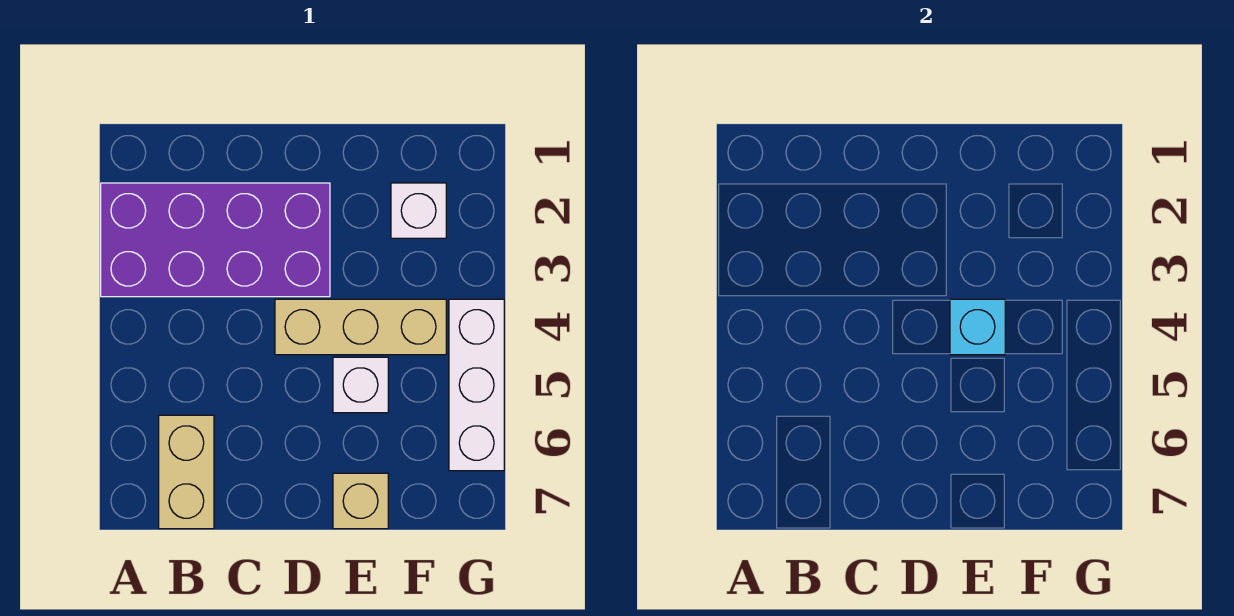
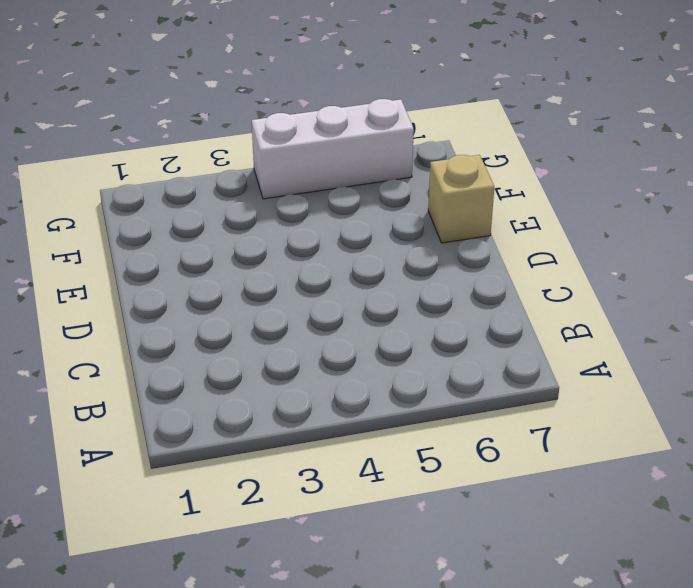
none -> purple brick A2:D3 level 1
none -> tan brick B6:B7 level 1

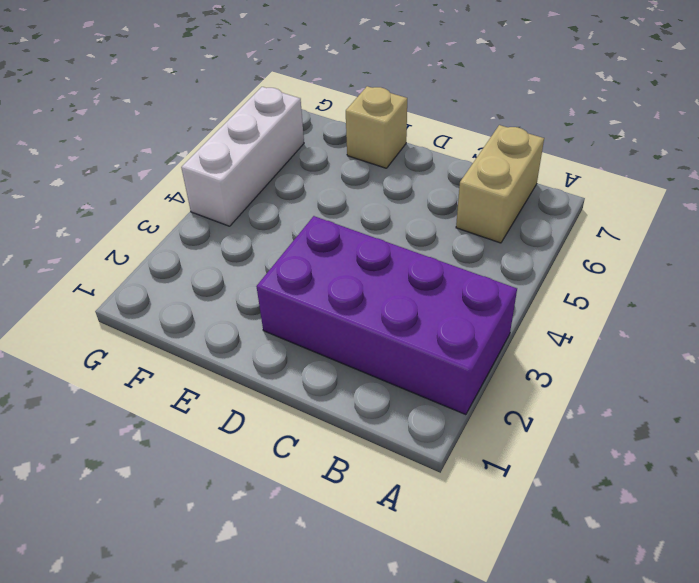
none -> tan brick D4:F4 level 1
none -> white brick E5 level 1

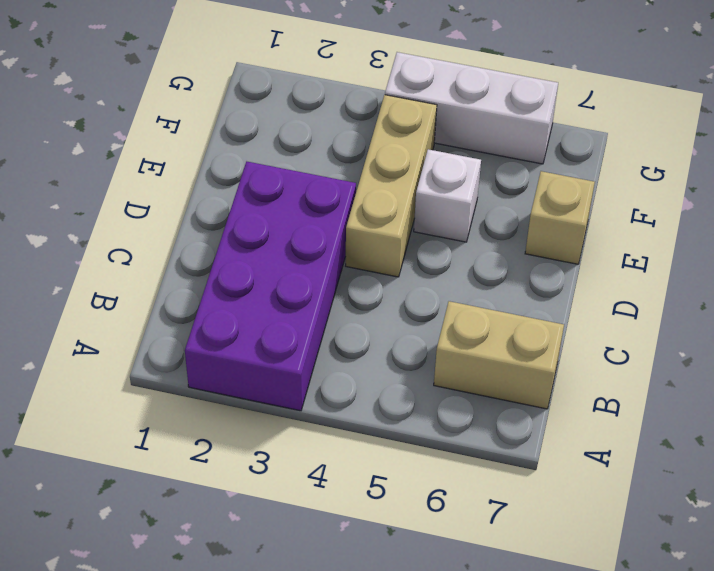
none -> white brick F2 level 1
none -> cyan brick E4 level 2

